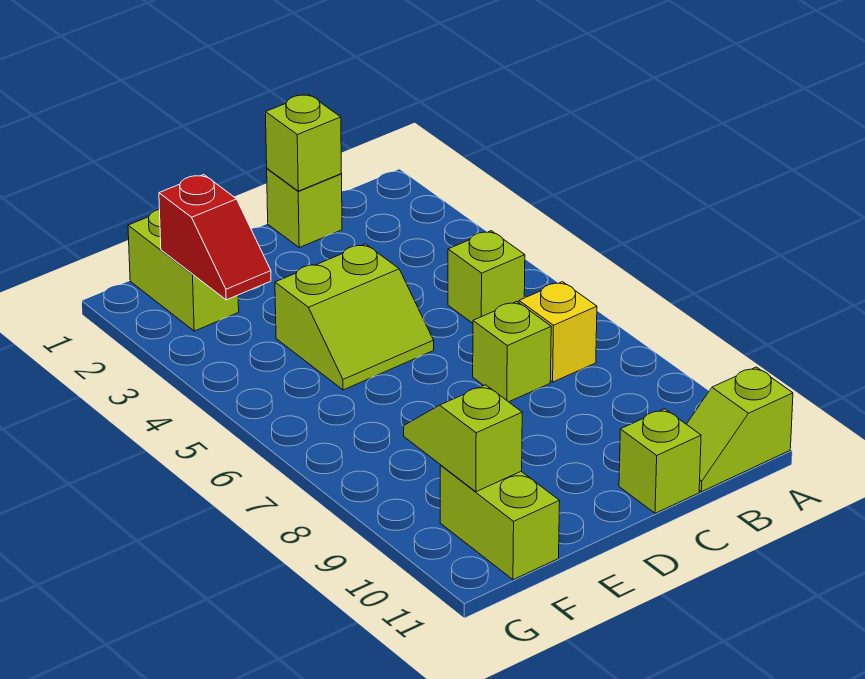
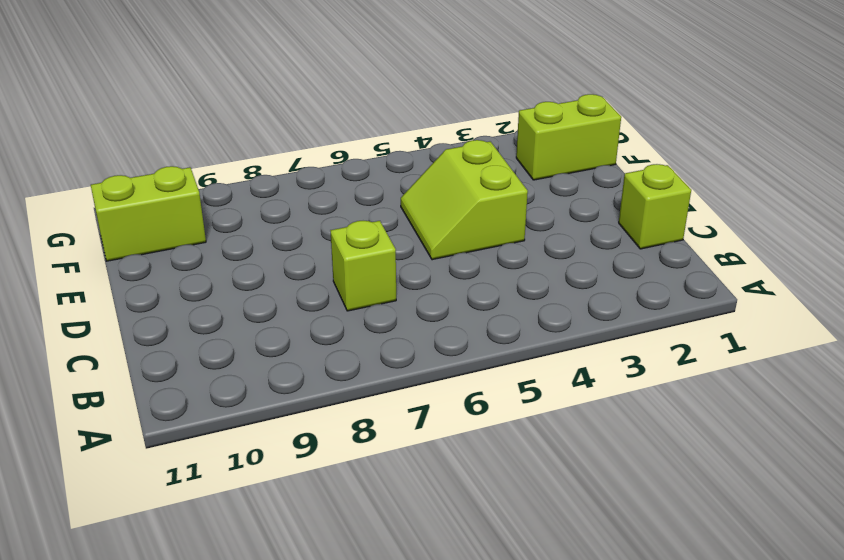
none -> lime slope A11:B11 level 1 top A
none -> lime brick B5 level 1
none -> yellow brick B7 level 1

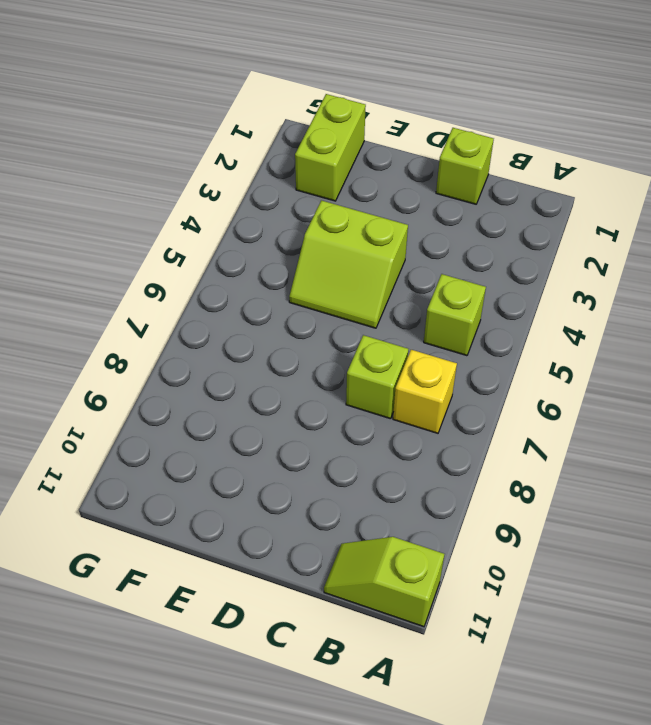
none -> lime brick C11 level 1
none -> lime brick F10:F11 level 1
none -> lime brick C1 level 2

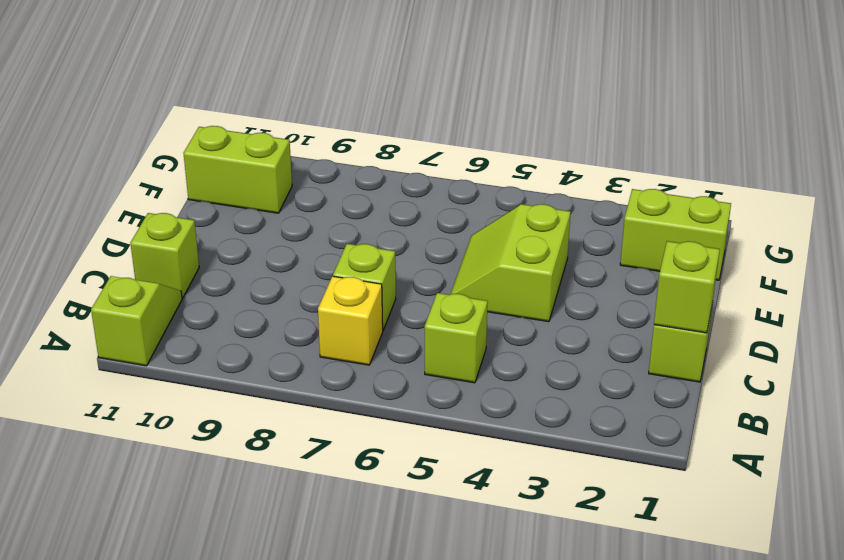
none -> red slope F2:F3 level 2 top 2
none -> lime slope F9:F10 level 2 top 10

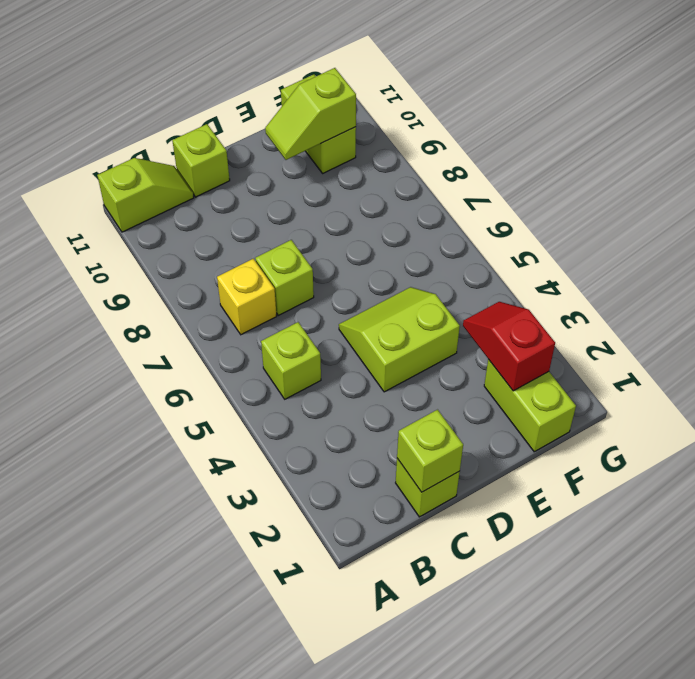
lime slope E10:F10 level 2 top F -> lime slope F9:F10 level 2 top 10

